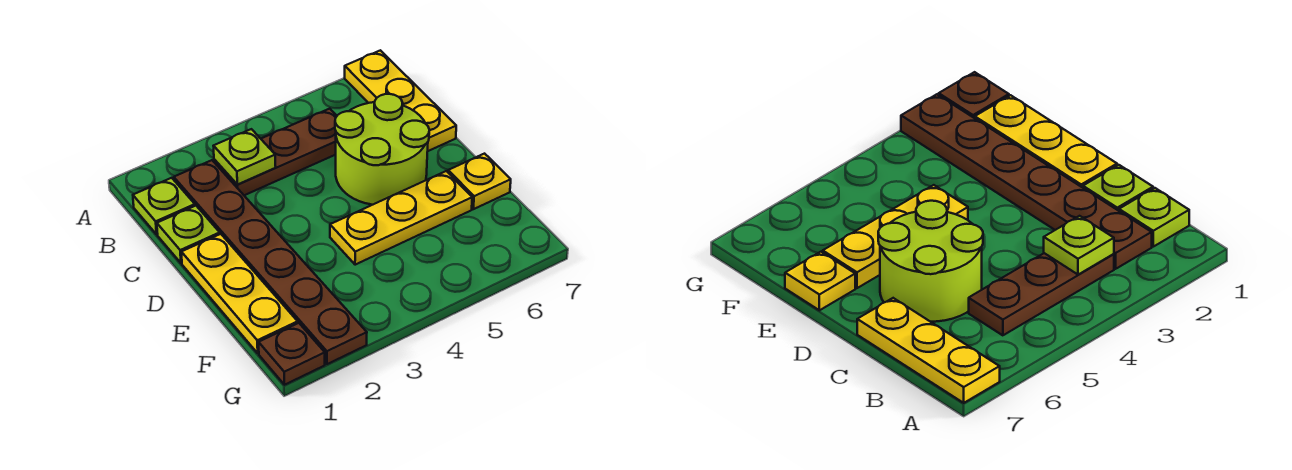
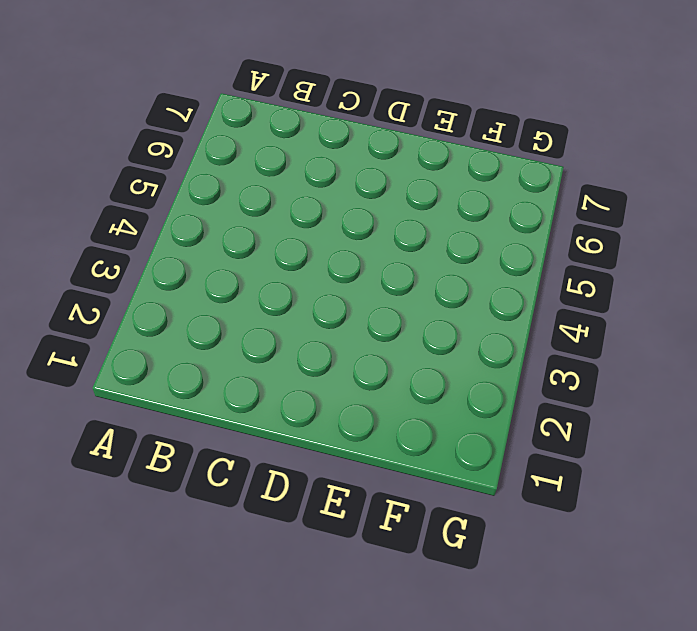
none -> yellow plate A7:C7 level 1
none -> lime plate B1 level 1

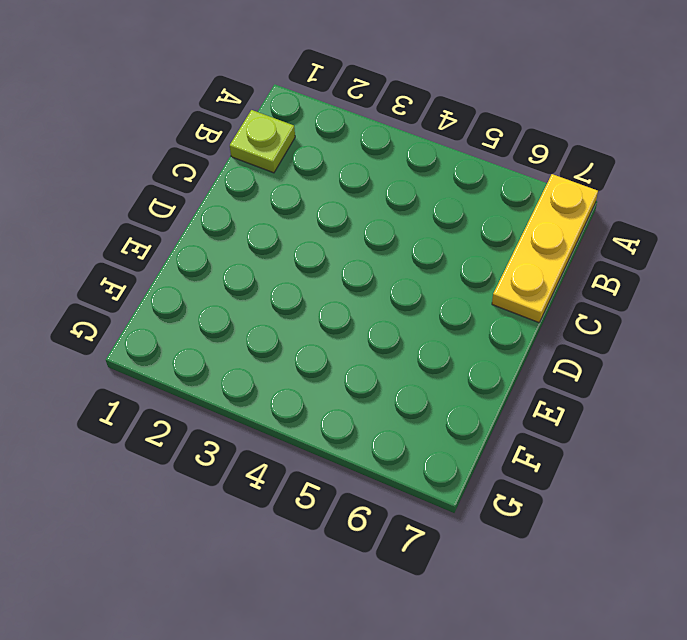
none -> brown plate B2:G2 level 1
none -> brown plate B3:B5 level 1

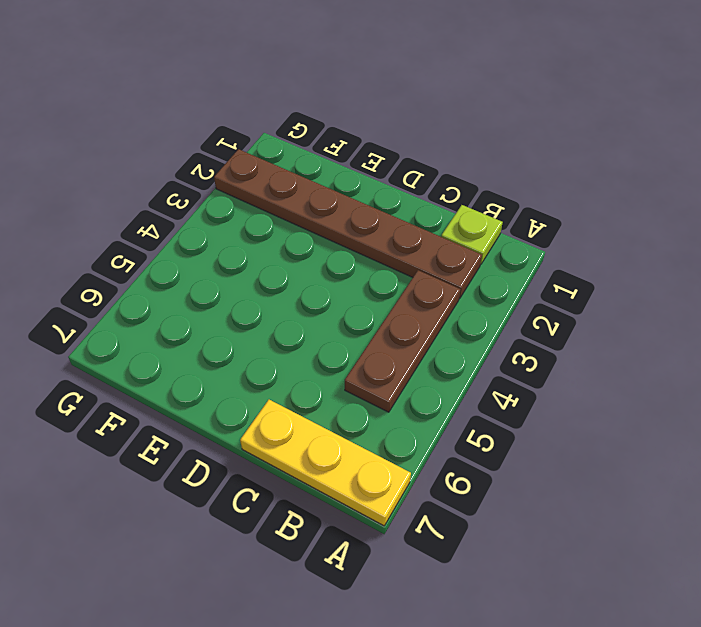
none -> lime plate C1 level 1
none -> lime round brick C5:D6 level 1

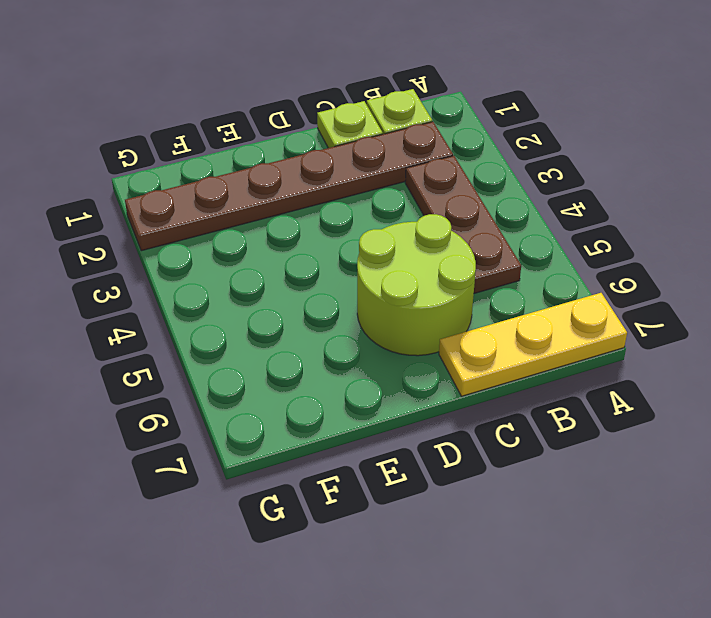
none -> yellow plate D1:F1 level 1
none -> yellow plate E4:E6 level 1

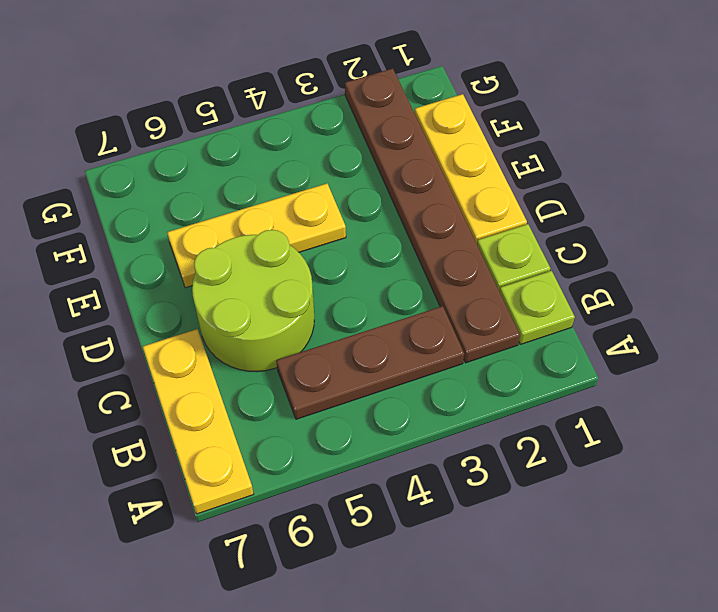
none -> yellow plate E7 level 1
none -> brown plate G1 level 1

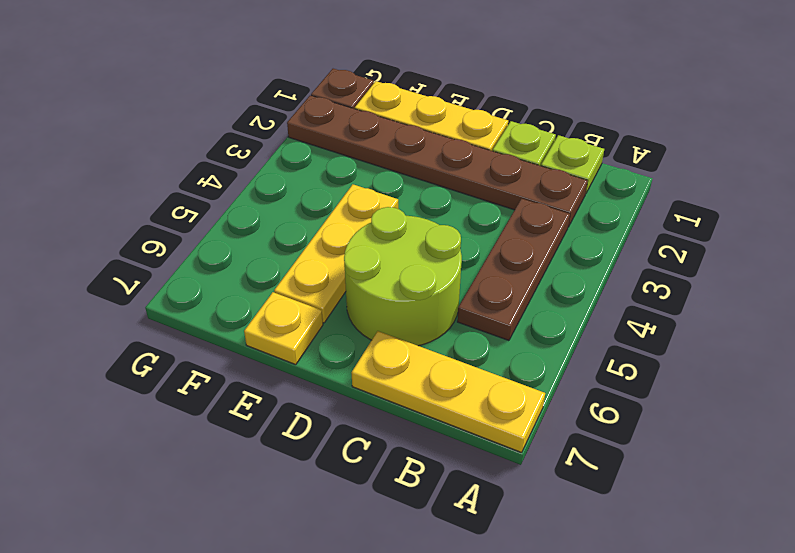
none -> lime plate B3 level 2

